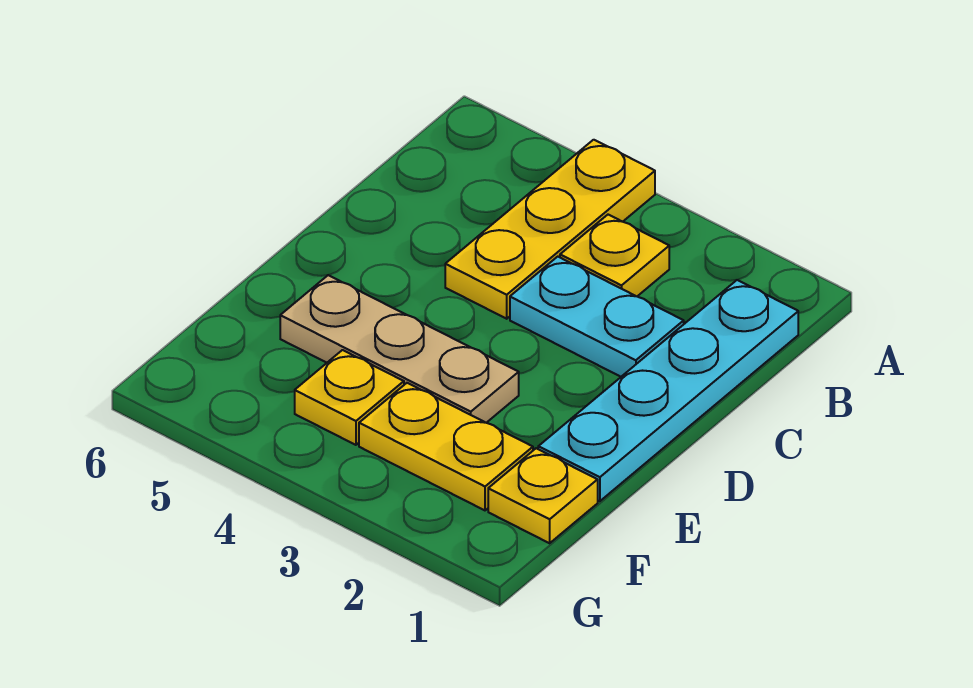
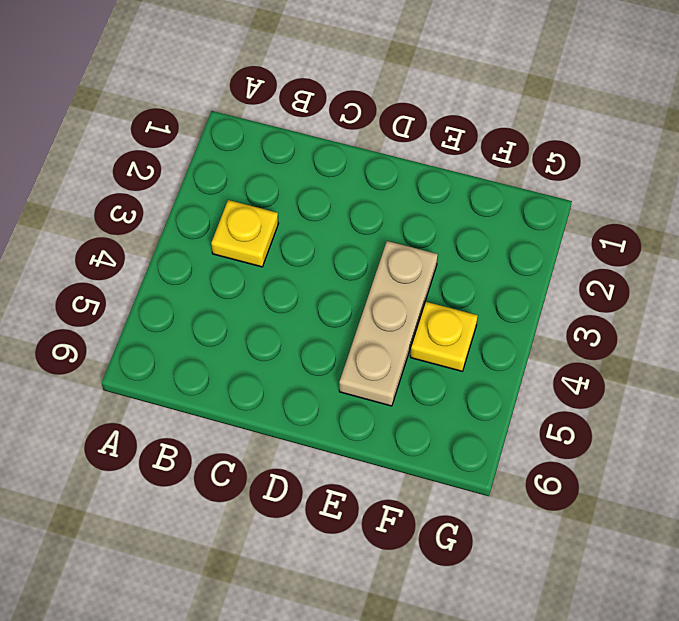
none -> yellow plate A4:C4 level 1
none -> cyan plate B1:E1 level 1

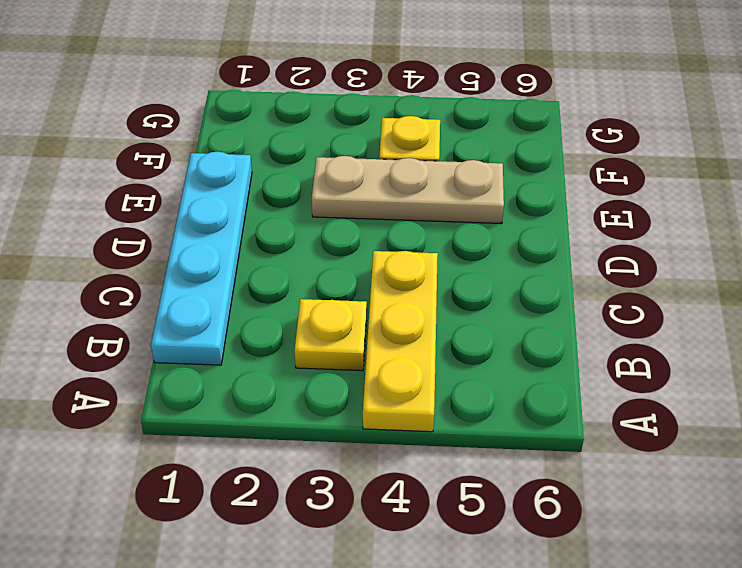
none -> cyan plate C2:C3 level 1
none -> yellow plate F1 level 1

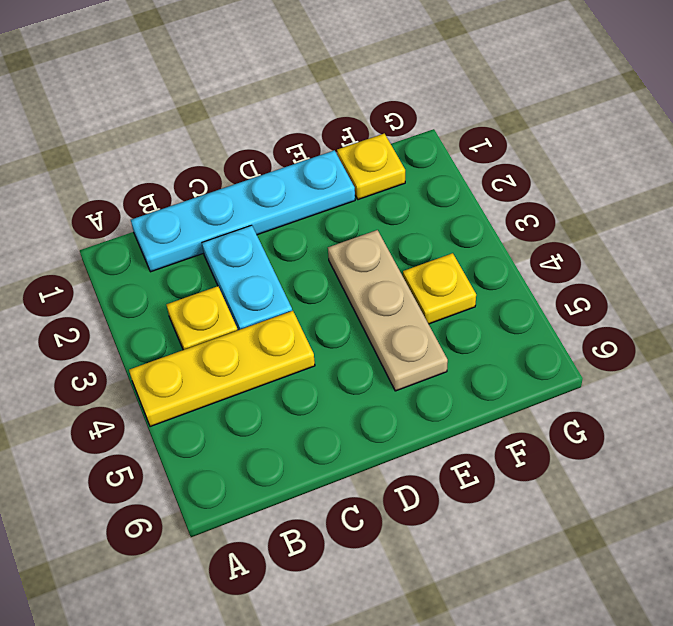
none -> yellow plate F2:F3 level 1

